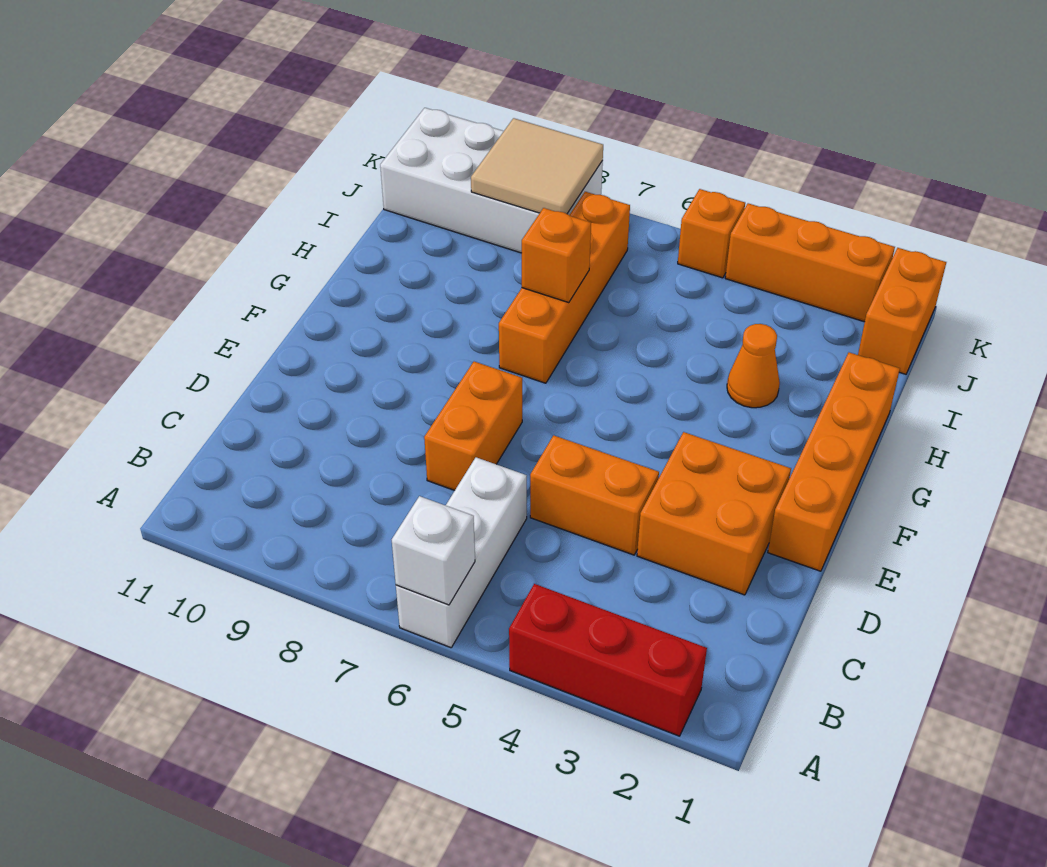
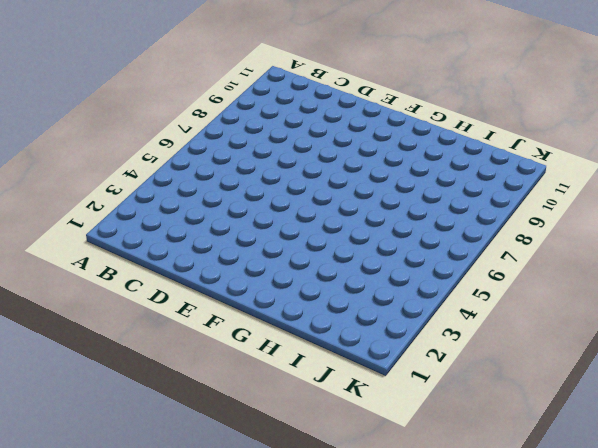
none -> red brick A2:A4 level 1
none -> white brick A6:C6 level 1
none -> orange brick D2:E3 level 1

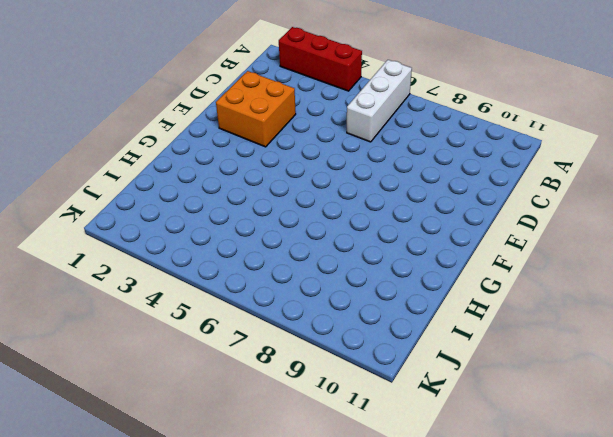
none -> orange brick D4:D5 level 1
none -> orange brick D7:E7 level 1
none -> orange brick E1:H1 level 1

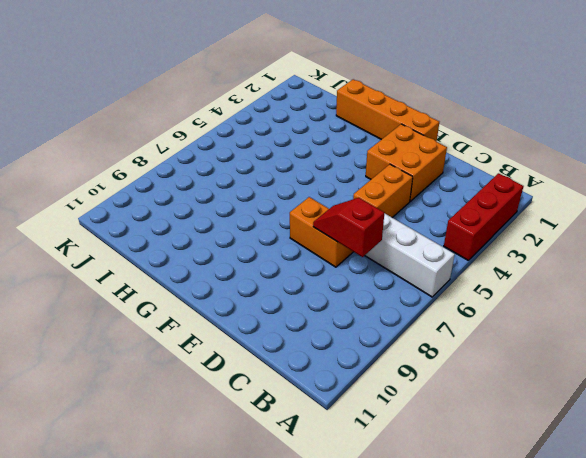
red slope C7:D7 level 2 top C -> none
none -> orange brick G7:J7 level 1
none -> orange cone H3 level 1
none -> orange brick J1:K1 level 1

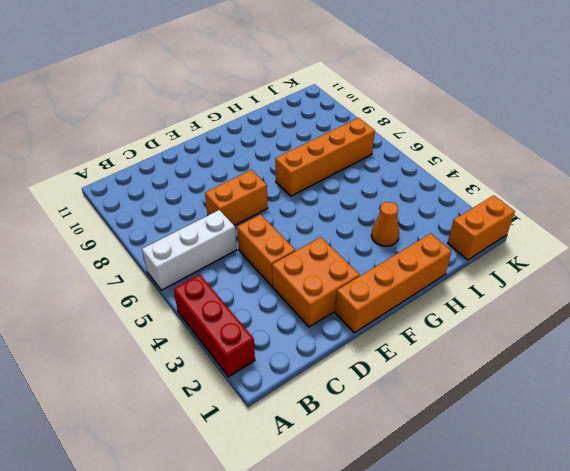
none -> white brick J8:K11 level 1
none -> orange brick K2:K4 level 1
none -> orange brick K5 level 1

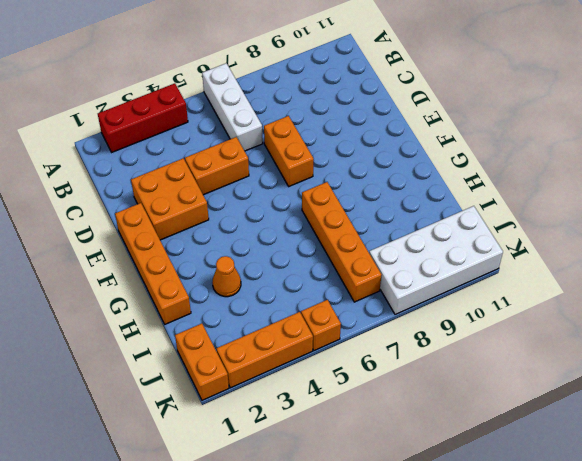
none -> white brick A6 level 2
none -> orange brick H7 level 2
none -> tan tile J8:K9 level 2

